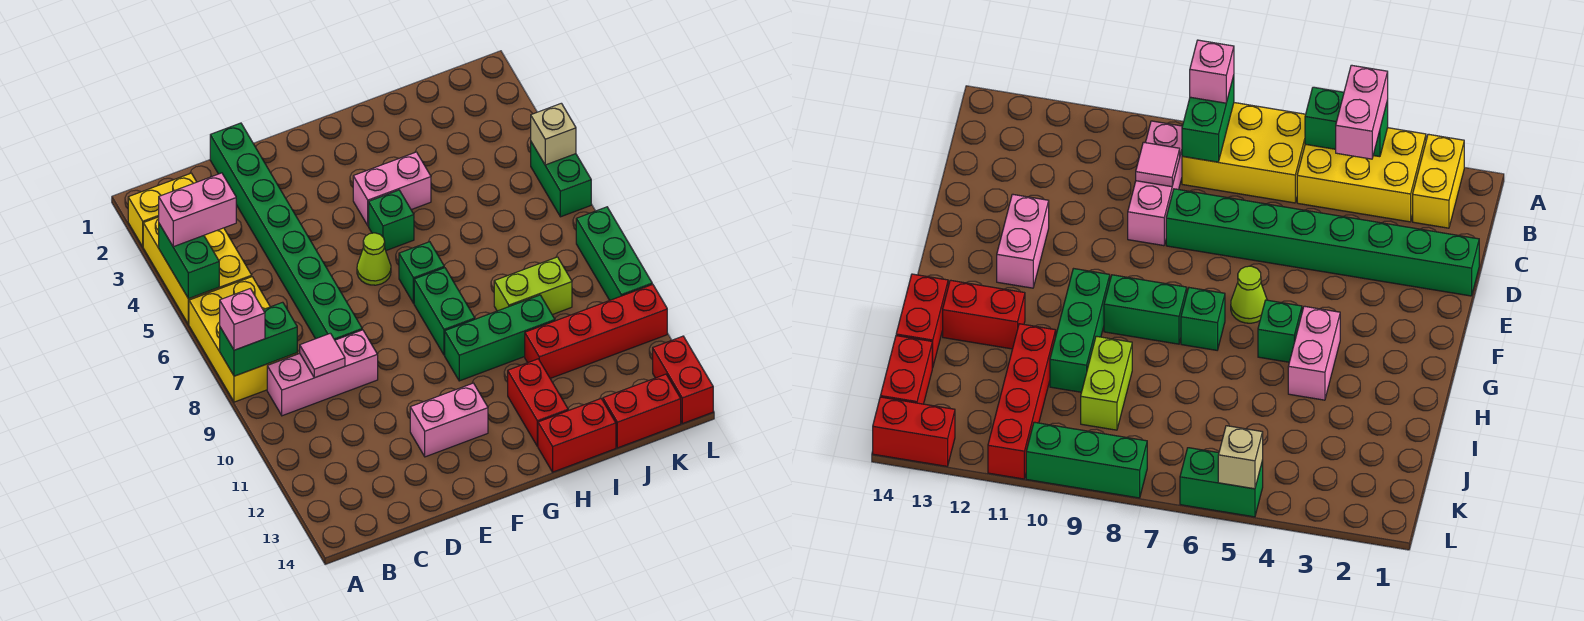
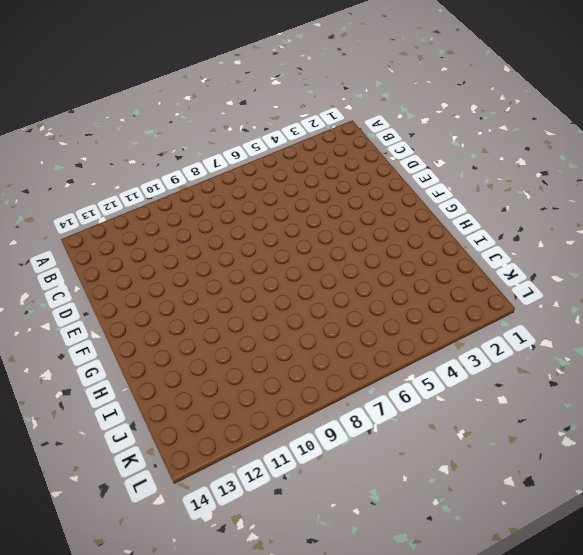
none -> yellow brick A2:B2 level 1
none -> yellow brick A3:B5 level 1
none -> yellow brick A6:B8 level 1

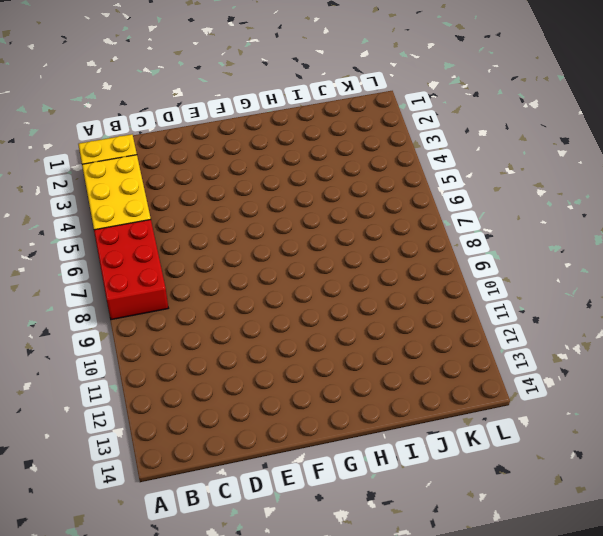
red brick A6:B8 level 1 -> yellow brick A6:B8 level 1
none -> pink brick B9:D9 level 1
none -> green brick D1:D8 level 1
none -> pink brick E12:F12 level 1

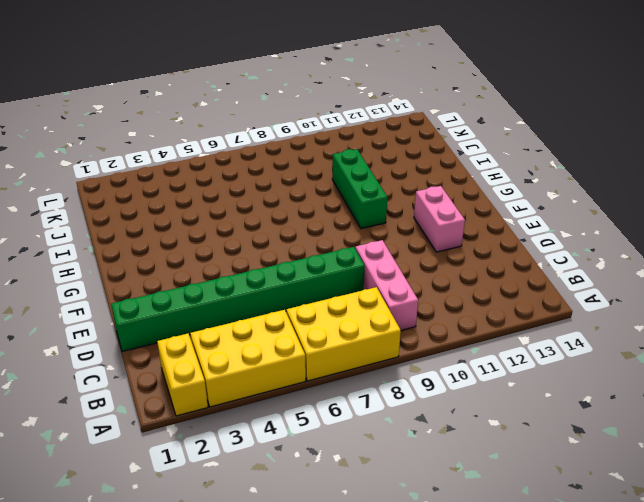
none -> lime cone F6 level 1
none -> pink brick G4:H4 level 1
none -> green brick G5 level 1

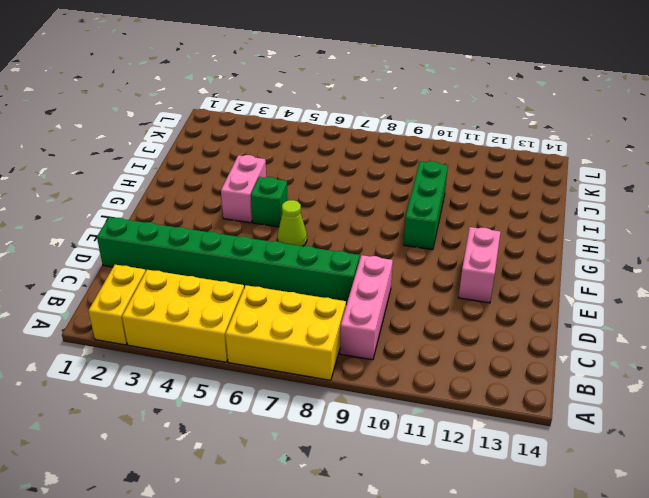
none -> green brick G7 level 1
none -> green brick G8:G9 level 1
none -> red brick H12:H13 level 1

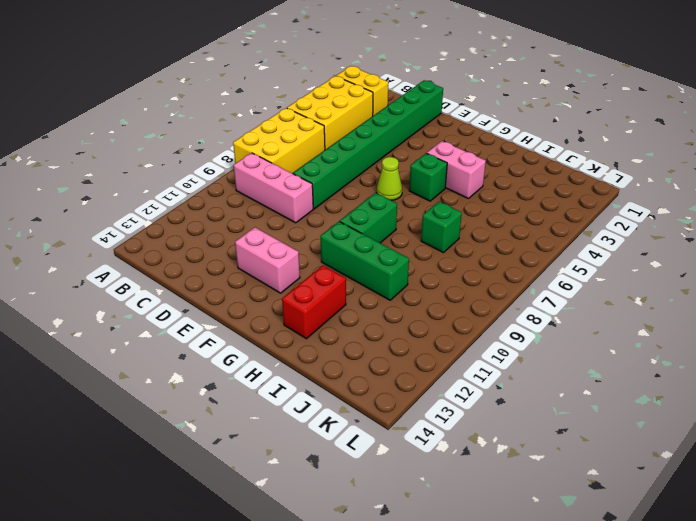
green brick I7 level 1 -> green brick G7 level 1
none -> red brick H14:I14 level 1
none -> lime brick I9:J9 level 1
none -> red brick I11:L11 level 1

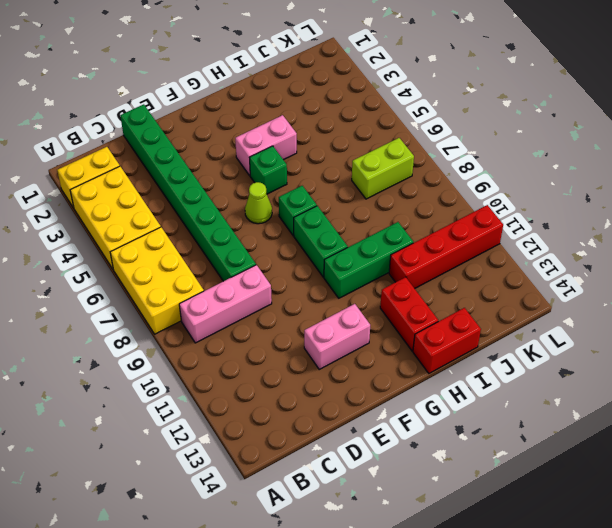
lime brick J7:K7 level 1 -> lime brick I9:J9 level 1
none -> red brick J14:K14 level 1
none -> green brick L5:L6 level 1
none -> green brick L8:L10 level 1

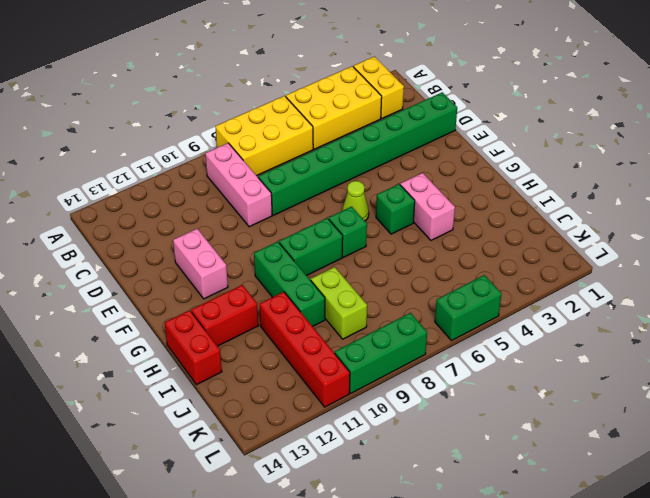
none -> red brick J14:K14 level 1
none -> red brick L13:L14 level 1
none -> green brick A4:A5 level 2

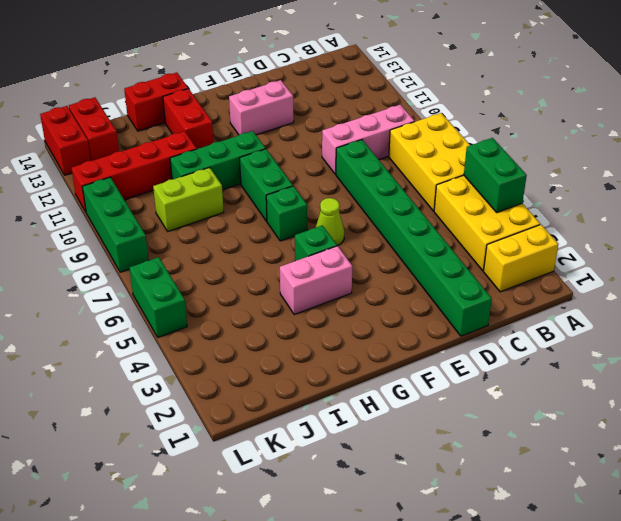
red brick K13:K14 level 1 -> red brick J14:K14 level 1
none -> green brick A8:B8 level 2
none -> pink tile C9 level 2
none -> tan brick L5 level 2

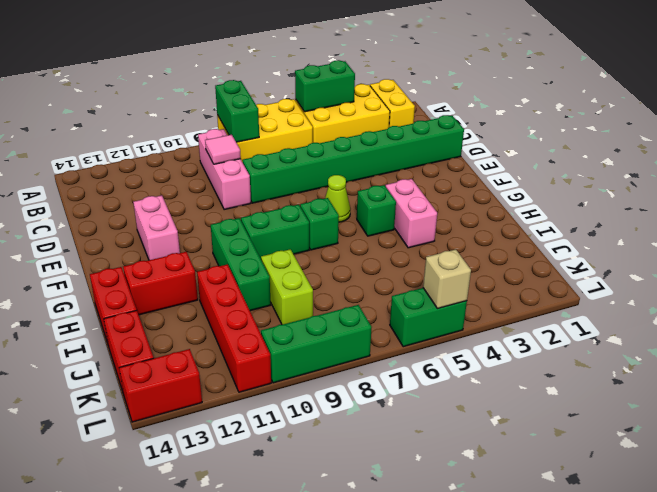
none -> pink brick A4:B4 level 3
none -> pink brick A8 level 3

